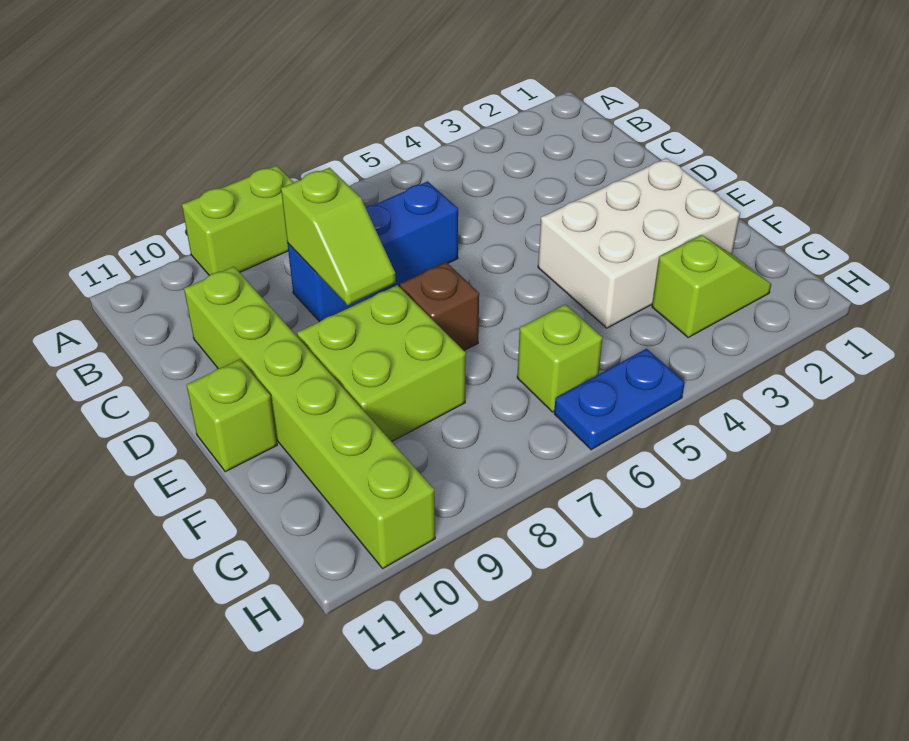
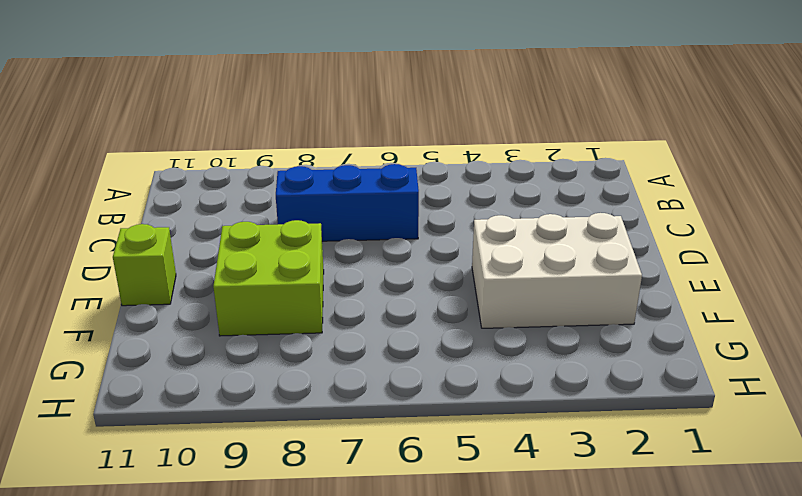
none -> lime brick A8:A9 level 1
none -> lime brick C10:H10 level 1

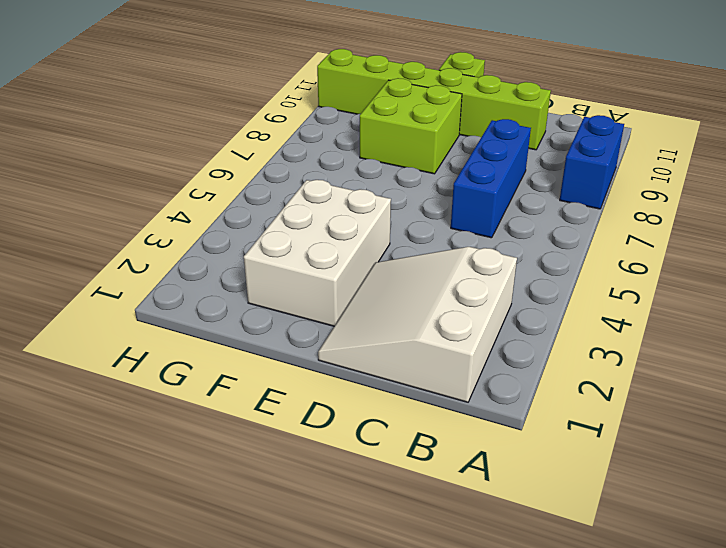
blue brick A8:A9 level 1 -> lime brick A8:A9 level 1
white slope B1:D3 level 1 top B -> none
none -> brown brick E7 level 1
none -> lime slope G2:G3 level 1 top 3

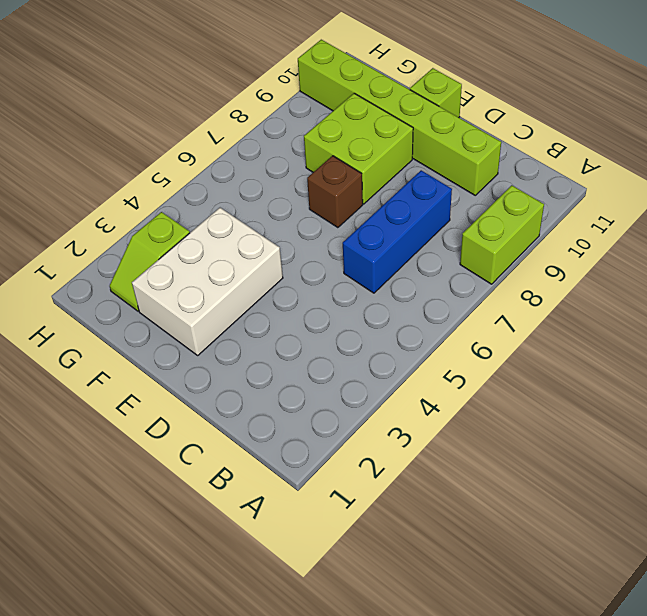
none -> lime brick G6 level 1
none -> blue plate H5:H6 level 1

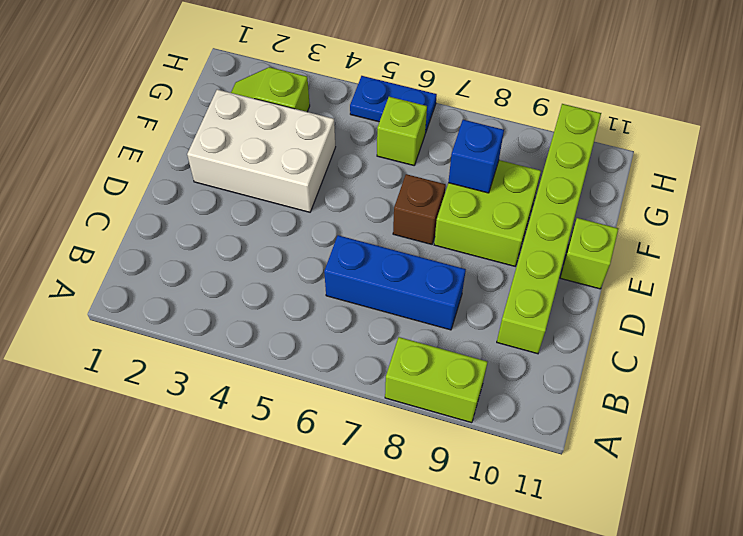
blue brick F8 level 2 -> none
none -> lime slope C8:D8 level 2 top C

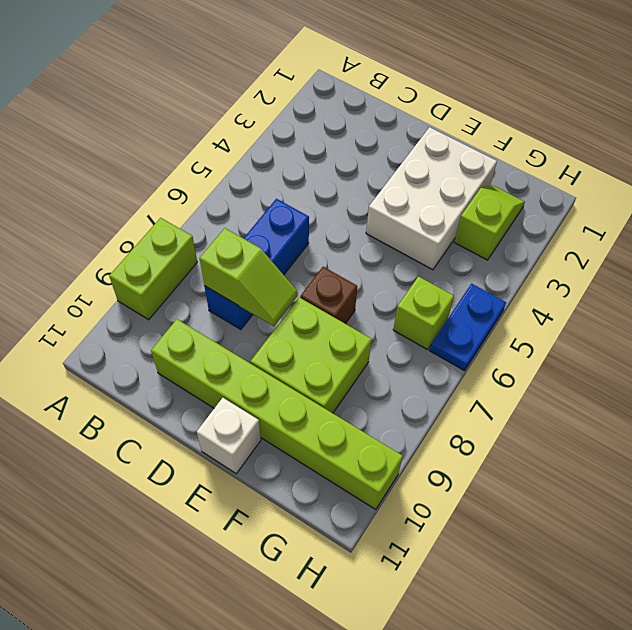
white brick E11 level 1 -> lime brick E11 level 1

